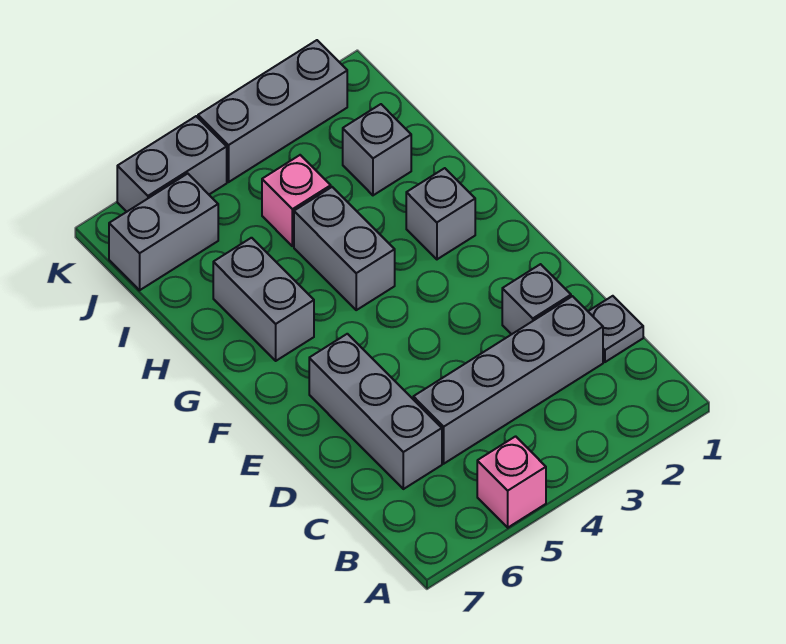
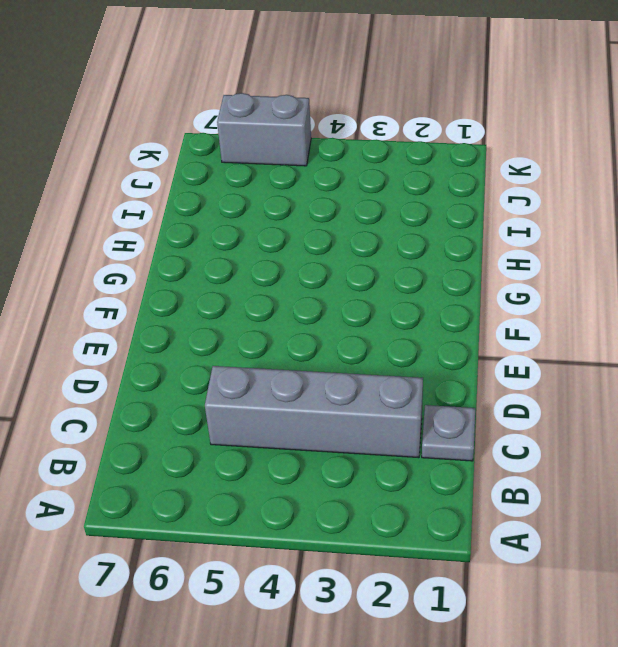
none -> pink brick A5 level 1
none -> grey brick C6:E6 level 1
none -> grey brick D2 level 1

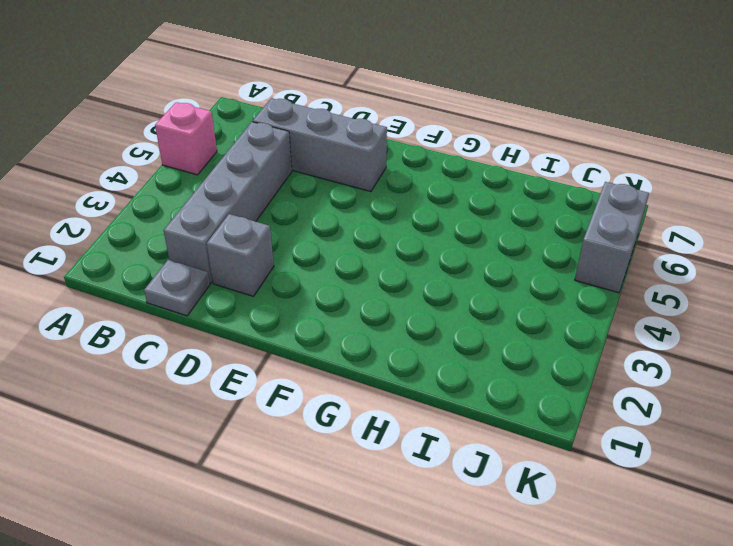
none -> grey brick G2 level 1
none -> grey brick G4:H4 level 1
none -> grey brick G6:H6 level 1

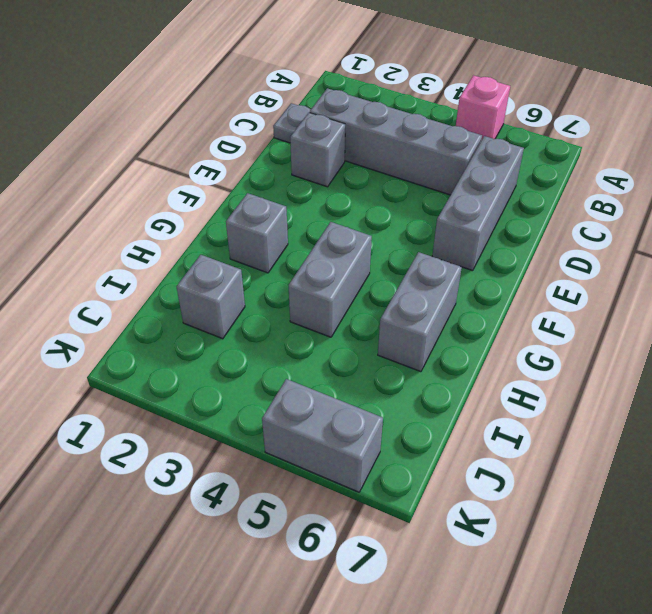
none -> pink brick I4 level 1
none -> grey brick J6:J7 level 1
none -> grey brick K2:K4 level 1

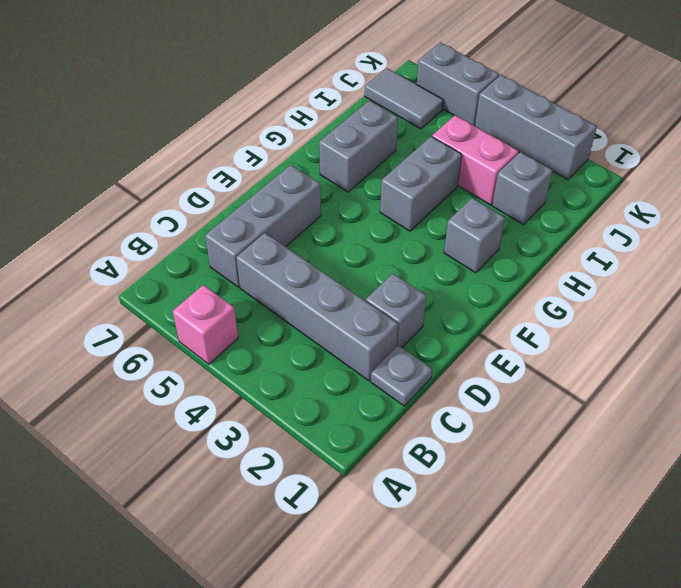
pink brick I3:I4 level 1 -> pink brick I4 level 1
grey tile J6:J7 level 1 -> grey brick J6:J7 level 1

